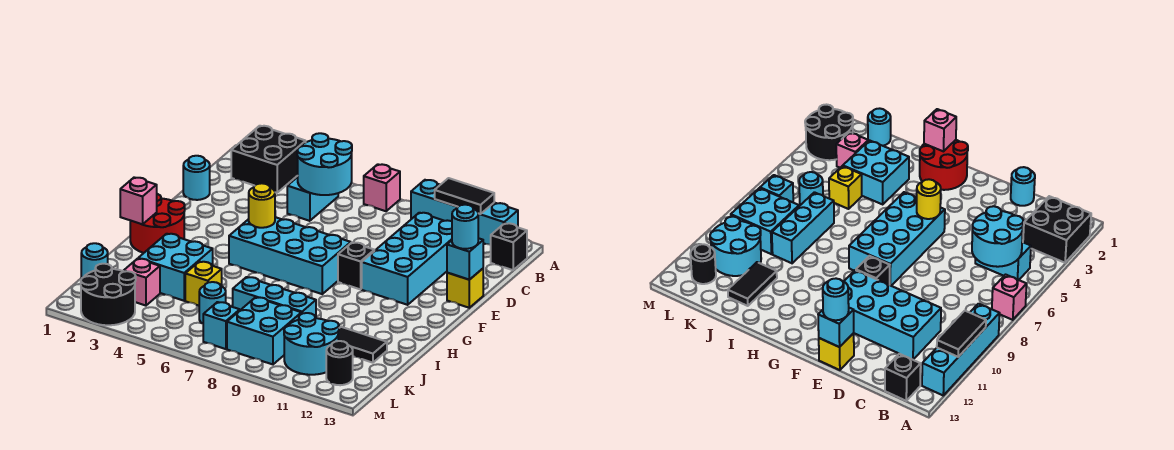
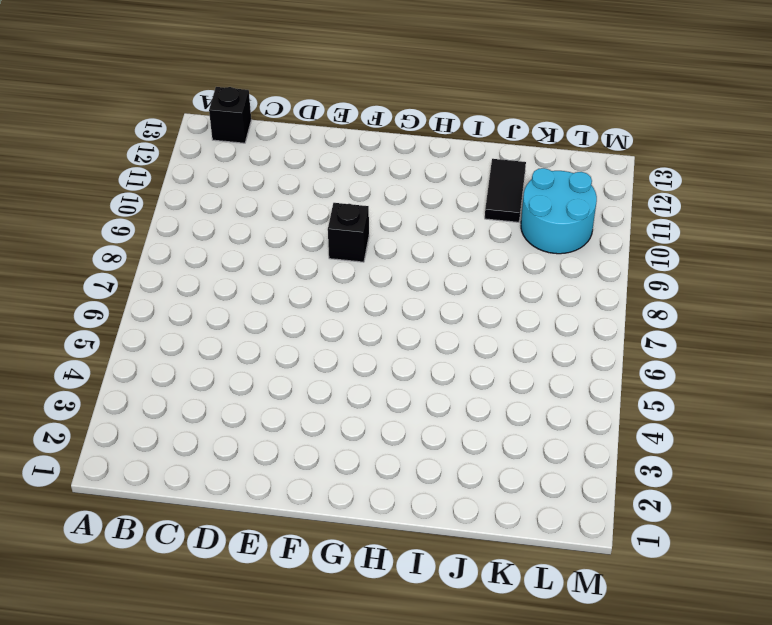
none -> black brick A2:B3 level 1
none -> pink brick A7 level 1
none -> cyan brick A9:A12 level 1

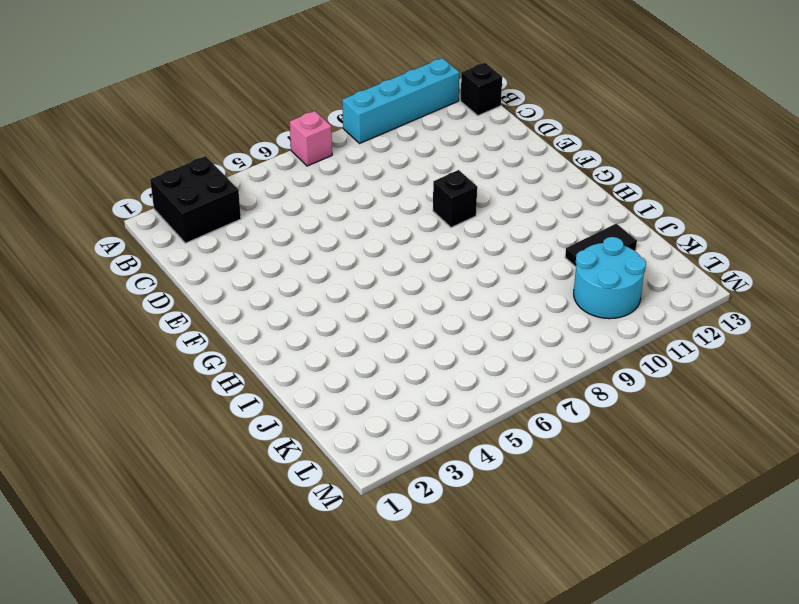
none -> cyan brick B5:C5 level 1
none -> cyan brick C10:F11 level 1
none -> cyan round brick D1 level 1

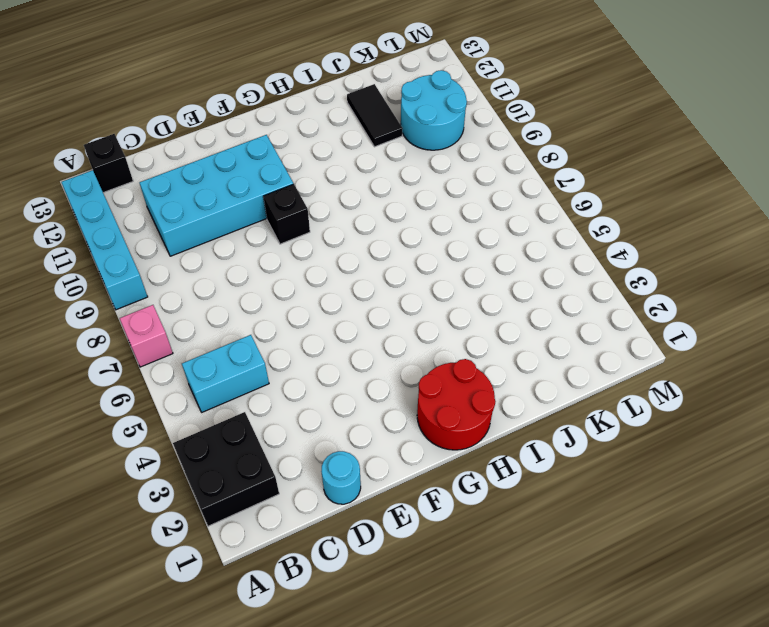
none -> yellow brick E13 level 1
none -> cyan brick F5:G8 level 1
none -> cyan brick I3:J4 level 1

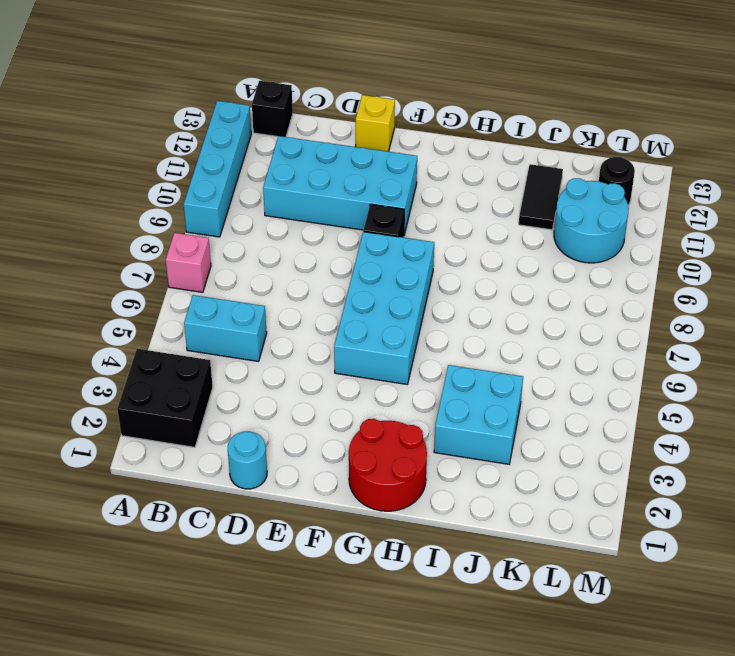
none -> yellow brick J5 level 1
none -> cyan brick J7:J9 level 1
none -> cyan round brick K1 level 1

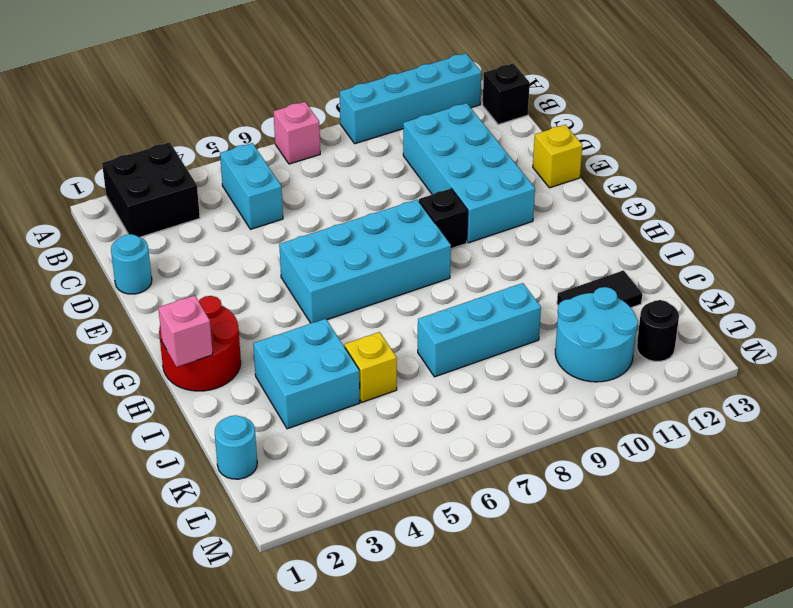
none -> pink brick K3 level 1
none -> cyan round brick K6 level 1
none -> cyan brick K8:L9 level 1

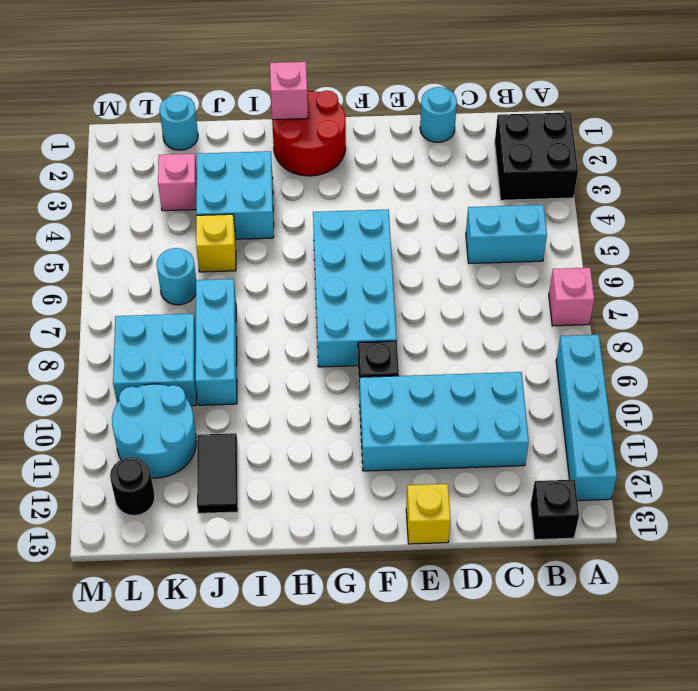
none -> black round brick L2:M3 level 1
none -> cyan brick L7 level 1
none -> black tile A10:A11 level 2

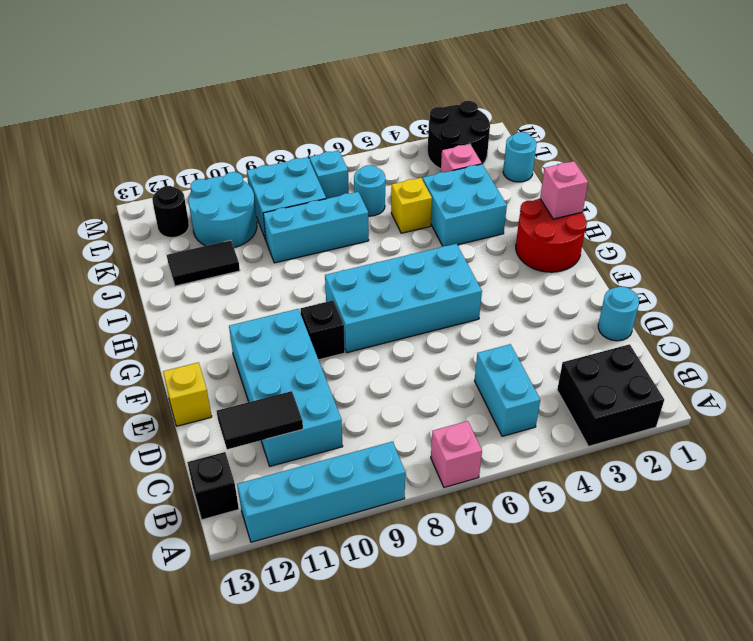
black tile C11:C12 level 2 -> black tile A10:A11 level 2
none -> cyan round brick B5:C6 level 2
none -> cyan brick E13 level 2
none -> yellow round brick F5 level 2

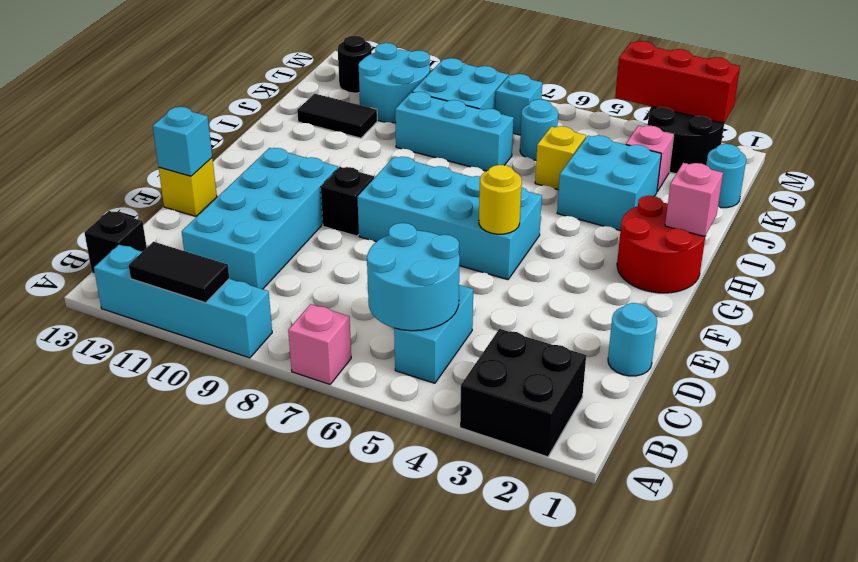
red brick M2:M4 level 2 -> none
none -> cyan round brick E13 level 3

